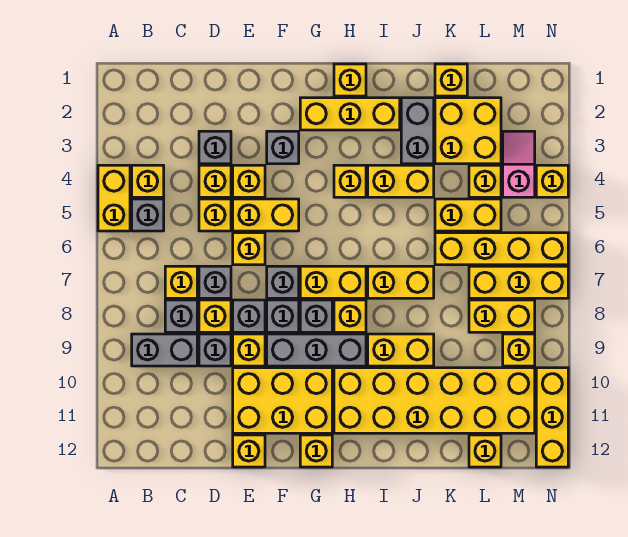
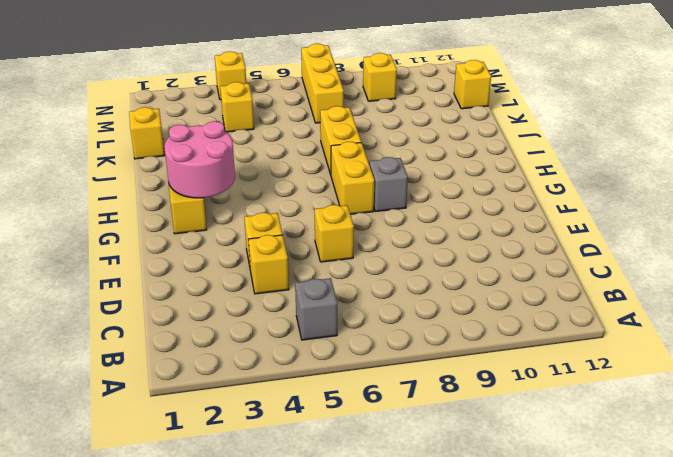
pink round brick G2:H3 level 2 -> none
none -> yellow brick A4:A5 level 1
none -> yellow brick B4 level 1
none -> grey brick B9:C9 level 1
none -> yellow brick C7 level 1

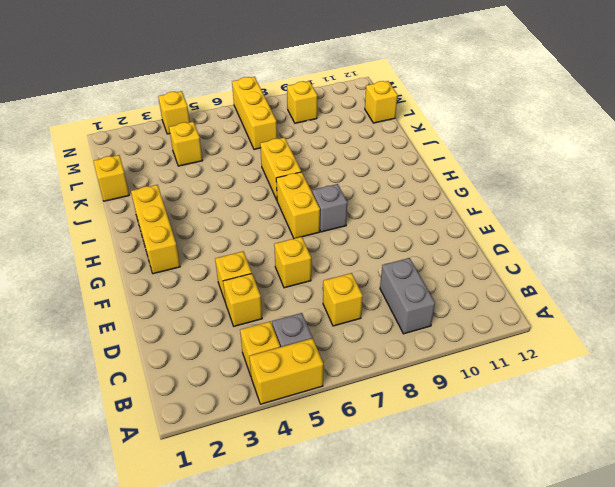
none -> grey brick C8 level 1
none -> grey brick D3 level 1
none -> yellow brick D5 level 1
none -> grey brick D7 level 1

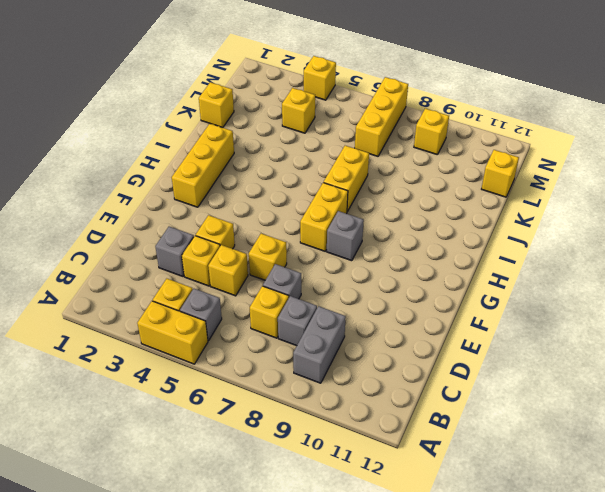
none -> yellow brick D8 level 1
none -> grey brick D9 level 1
none -> yellow brick E5:F5 level 1
none -> grey brick E8 level 1

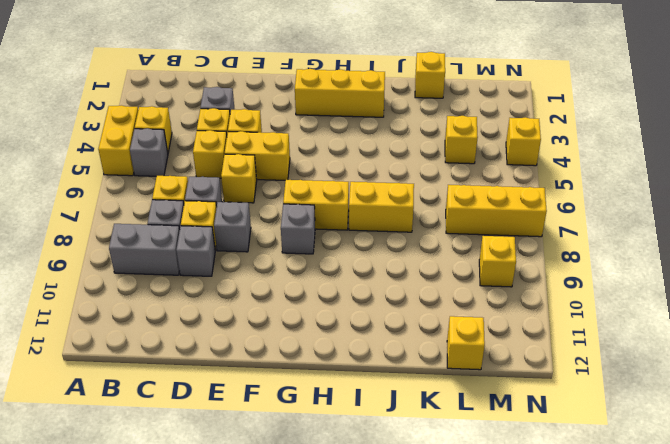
none -> yellow brick E9 level 1
none -> yellow brick E10:G11 level 1
none -> yellow brick E12 level 1
none -> grey brick F3 level 1

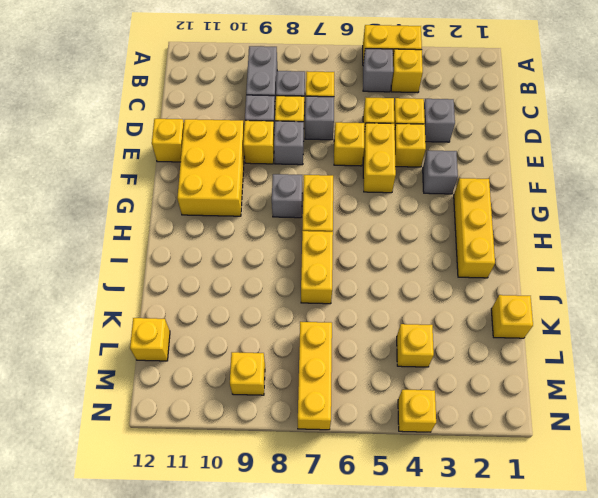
none -> grey brick F7 level 1
none -> grey brick F8 level 1
none -> grey brick F9:H9 level 1
none -> yellow brick G12 level 1

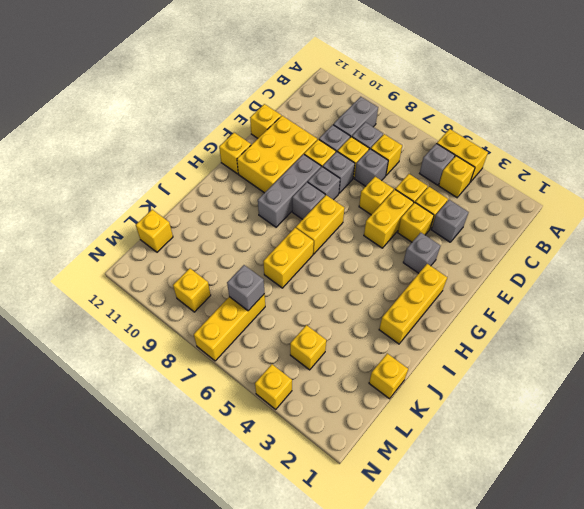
grey brick L7 level 2 -> grey brick F7 level 1
none -> yellow brick H1 level 1
none -> yellow brick H4 level 1
none -> yellow brick H8 level 1
none -> yellow brick H10:M11 level 1

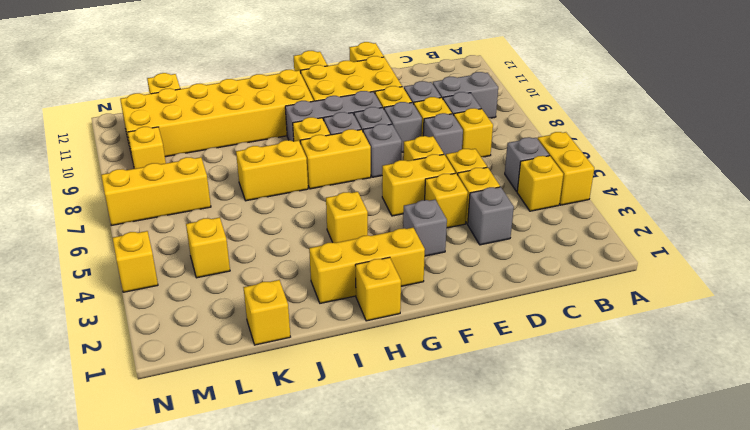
none -> yellow brick I4:J4 level 1
none -> yellow brick I9:J9 level 1
none -> grey brick J2:J3 level 1
none -> yellow brick K2:L3 level 1

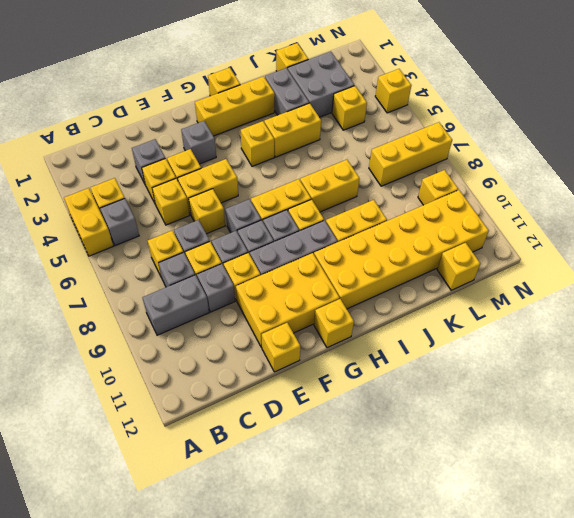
grey brick K2:L3 level 1 -> yellow brick K2:L3 level 1
none -> yellow brick K5:L5 level 1
none -> yellow brick K6:N6 level 1
none -> yellow brick L8:M8 level 1
none -> pink slope M3:M4 level 1 top 4

